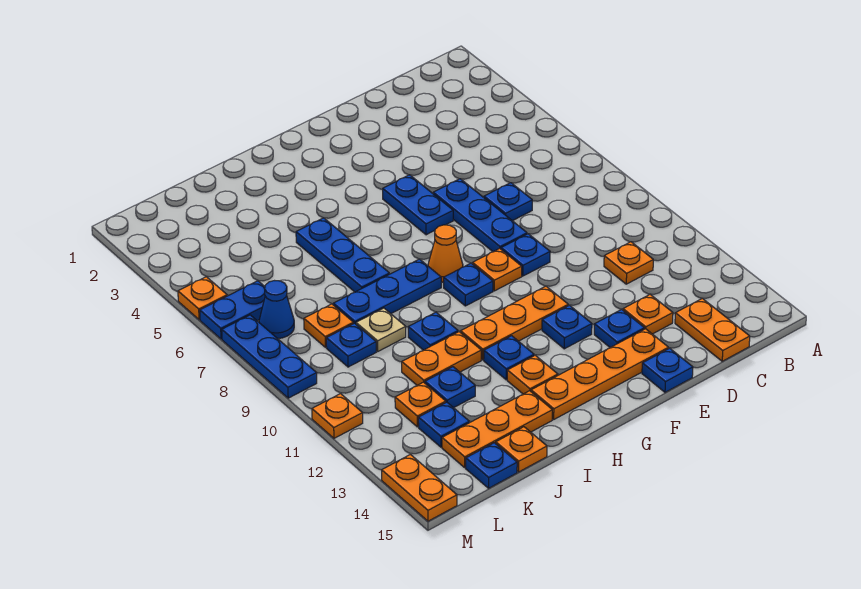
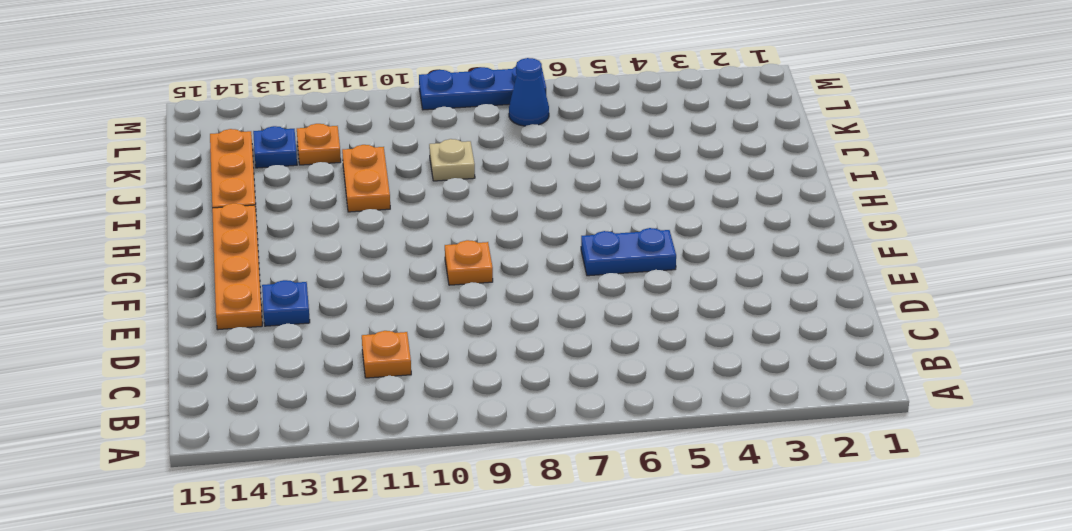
none -> orange plate C14:C15 level 1
none -> blue plate D7 level 1
none -> orange plate D13 level 1
none -> blue plate E6:E8 level 1

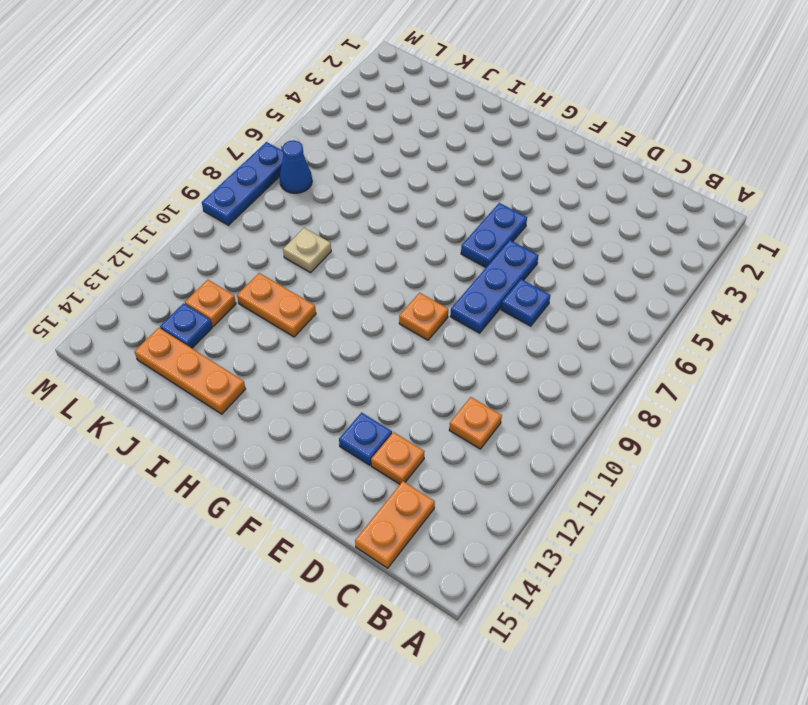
none -> blue plate E9 level 1
none -> orange plate E14:H14 level 1
none -> blue plate E15 level 1
none -> orange plate F11:H11 level 1

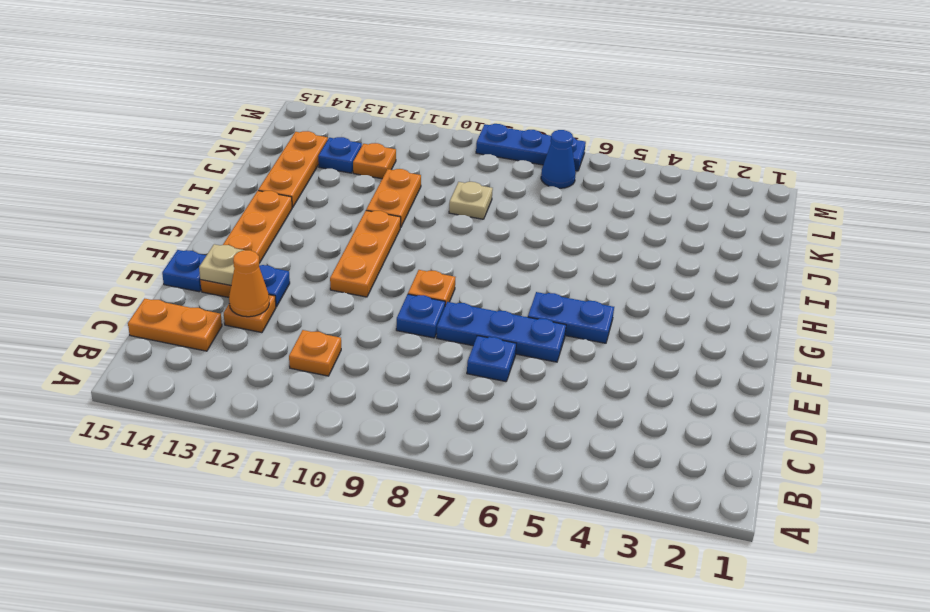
orange cone D13 level 2 -> orange cone G8 level 1
tan plate E14 level 2 -> none
none -> blue plate F12 level 1
none -> blue plate G9 level 1
none -> blue plate H8:J8 level 1
none -> blue plate H12 level 1

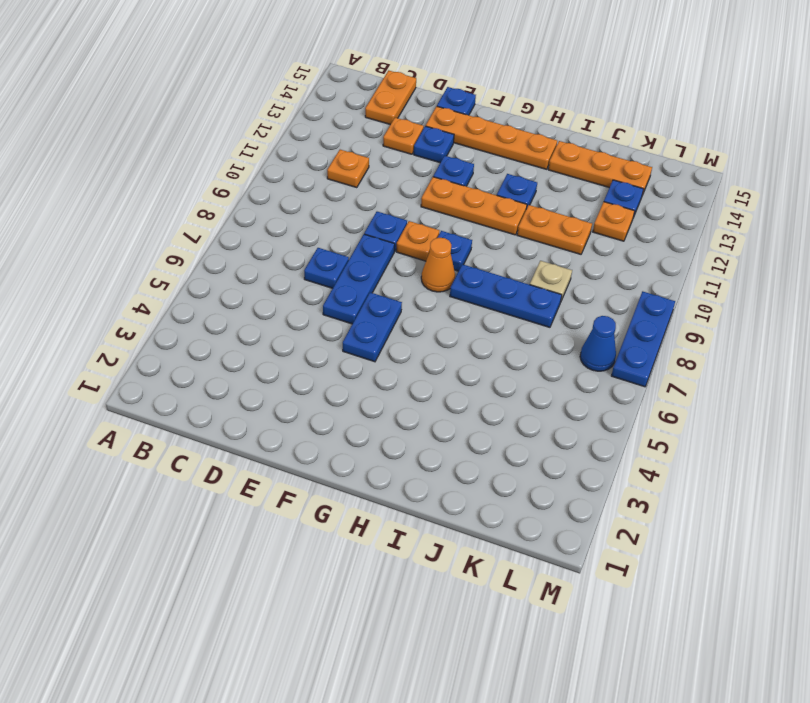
none -> orange plate H13 level 1
none -> blue plate I5:I7 level 1
none -> blue plate I10 level 1
none -> blue plate J12 level 1

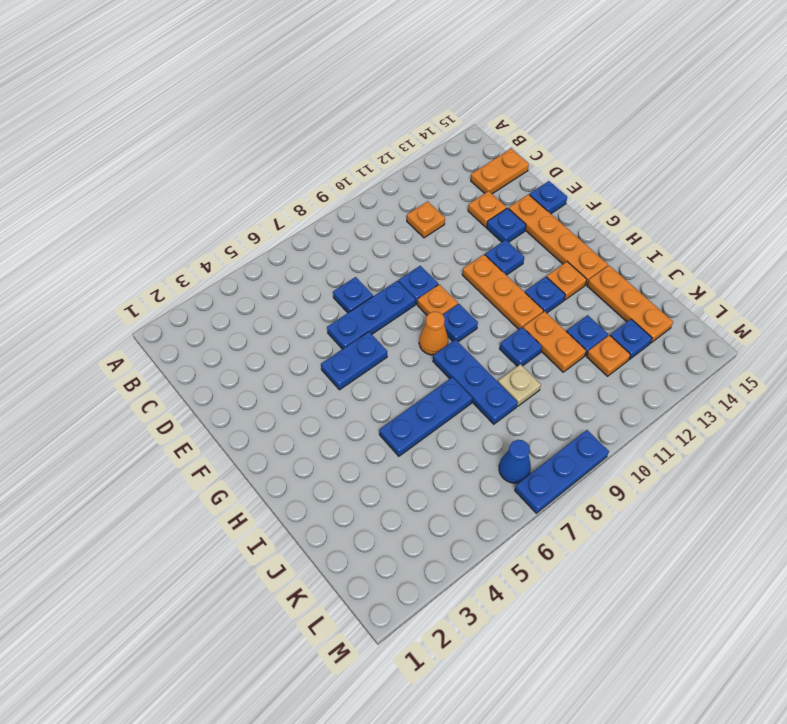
none -> orange plate J15 level 1
none -> orange plate K8 level 1
none -> blue plate K9 level 1
none -> blue plate K15 level 1

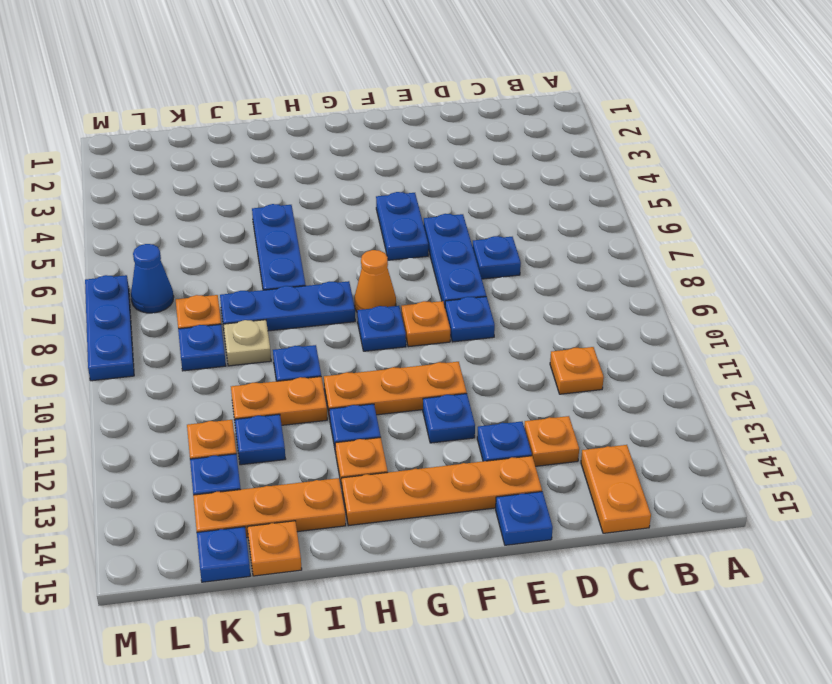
none -> blue plate L6:M6 level 1
none -> orange plate M5 level 1
none -> orange plate M11 level 1
none -> orange plate M14:M15 level 1

